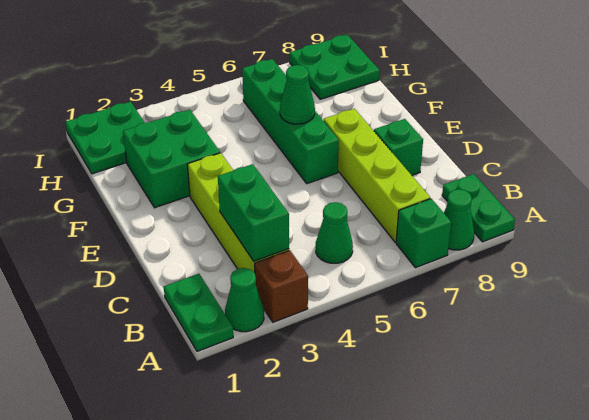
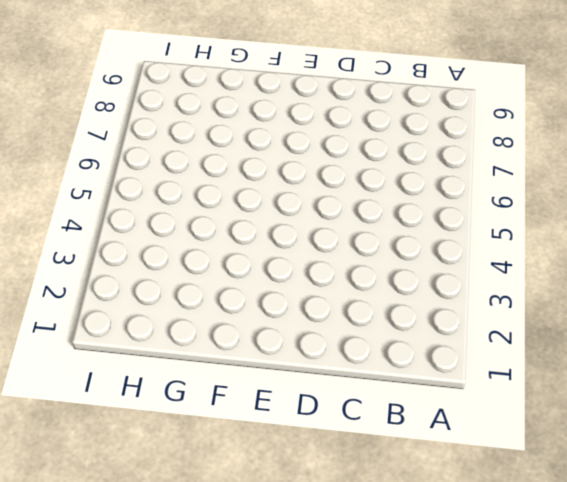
none -> green plate A1:B1 level 1
none -> green cone A2 level 1
none -> brown brick A3 level 1

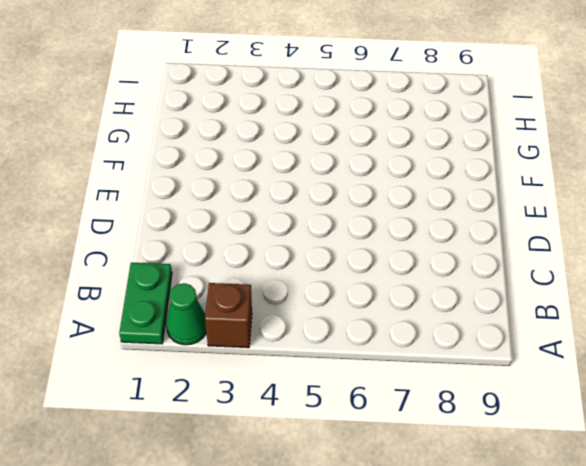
none -> green brick A7 level 1
none -> green cone A8 level 1
none -> green plate A9:B9 level 1

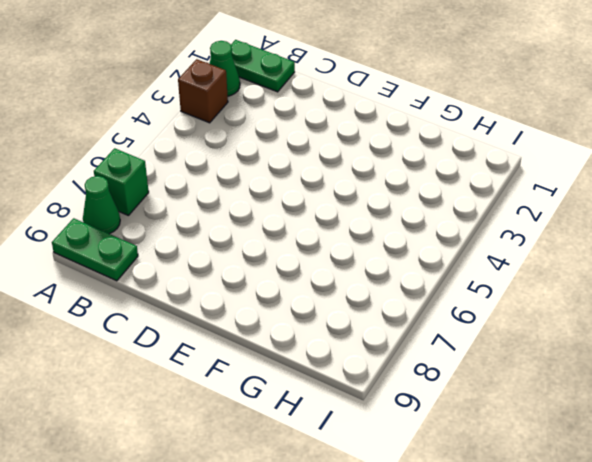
none -> lime brick B3:E3 level 1
none -> green cone B5 level 1
none -> lime brick B7:E7 level 1

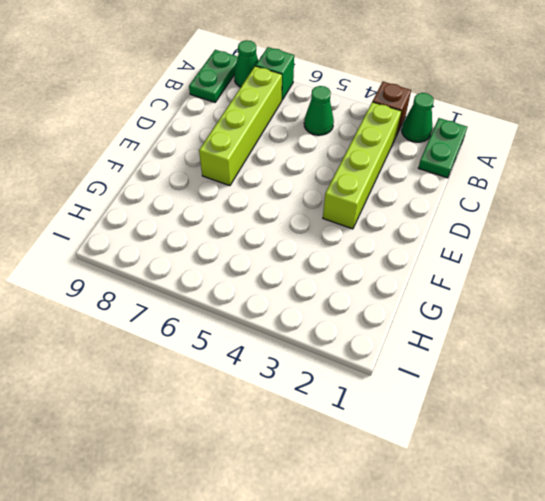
none -> green brick D8 level 1
none -> green brick E6:H6 level 1
none -> green brick F2:G3 level 1

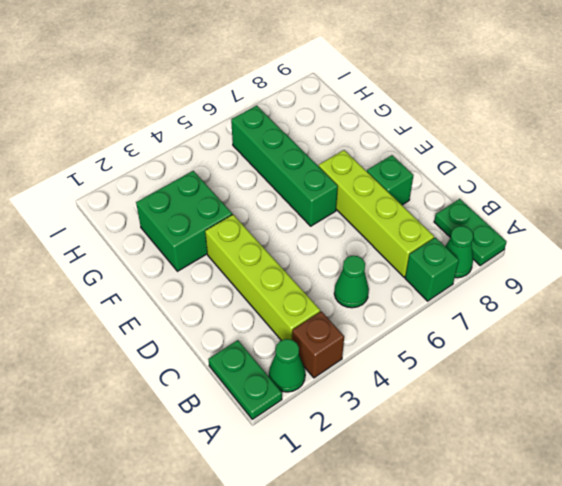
none -> green plate H1:I2 level 1
none -> green plate H8:I9 level 1
none -> green brick B3:C3 level 2

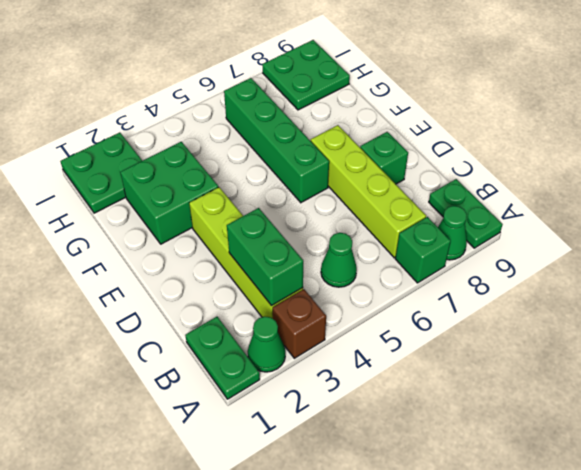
none -> green cone F6 level 2

